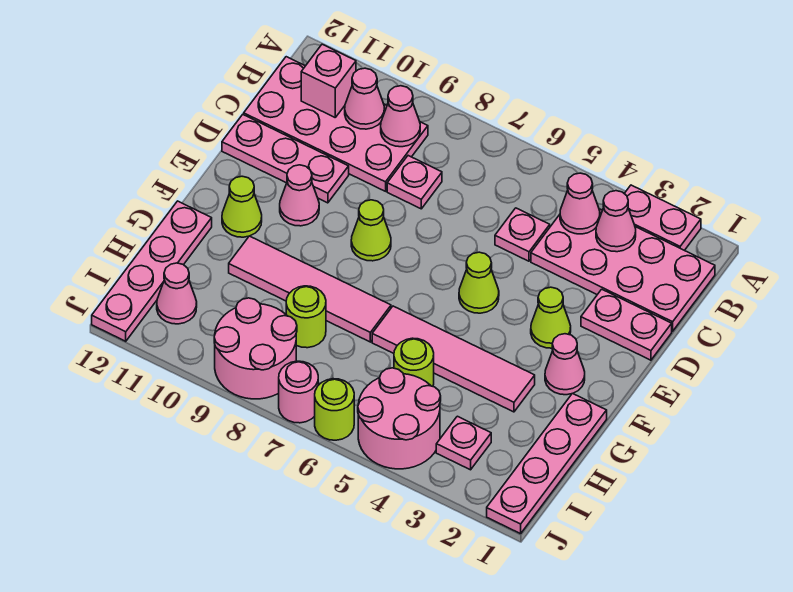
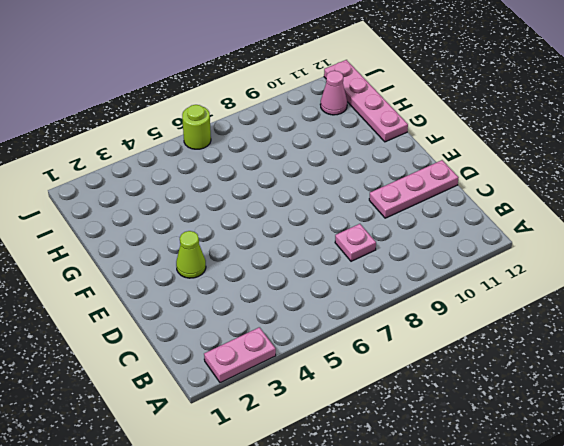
none -> pink plate B1:C4 level 1
none -> pink plate B9:C12 level 1
none -> pink plate C5 level 1
none -> pink plate D1:D2 level 1

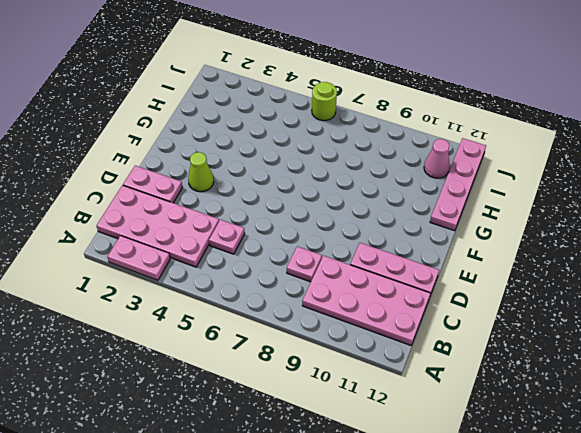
none -> lime cone E5 level 1
none -> lime cone E8 level 1
none -> pink cone E10 level 1
none -> pink cone F2 level 1

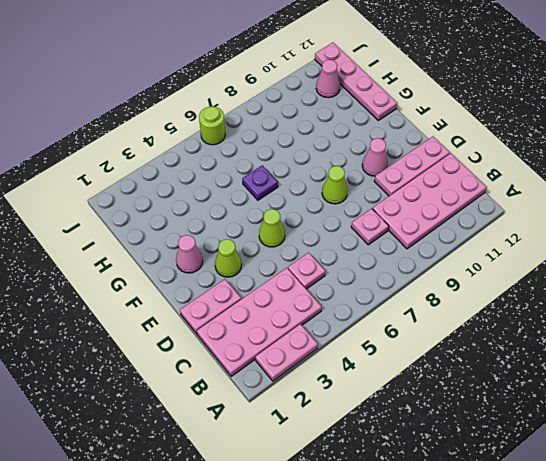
purple plate G6 level 1 -> pink tile G3:G6 level 1
none -> lime cone F11 level 1
none -> pink plate G1:J1 level 1
none -> pink tile G7:G10 level 1
none -> lime round brick H5 level 1

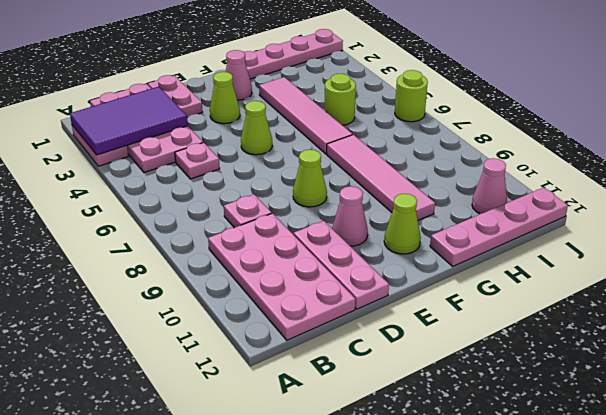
purple tile A2:C3 level 2 -> pink cone B3 level 2
none -> lime round brick H8 level 1
none -> pink plate I3 level 1
none -> pink round brick I4:J5 level 1
none -> pink round brick I8:J9 level 1

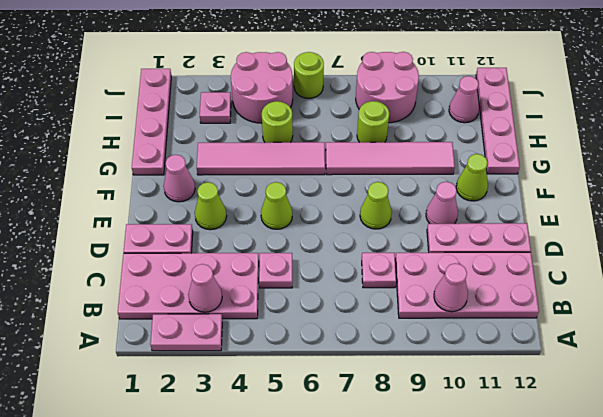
none -> pink round brick J7 level 1
none -> pink cone B4 level 2
none -> pink cone B9 level 2
none -> pink brick B11 level 2

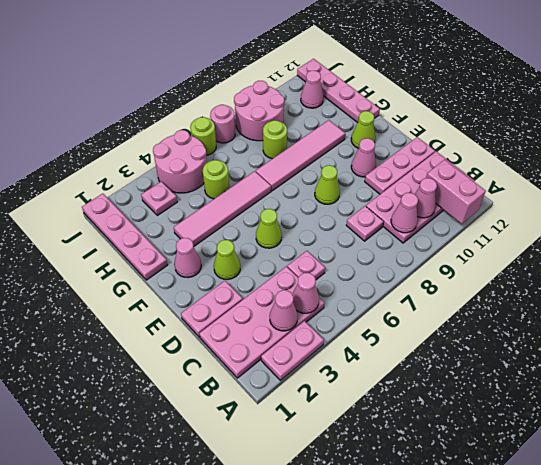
pink brick A11:B11 level 2 -> pink brick B11 level 2

